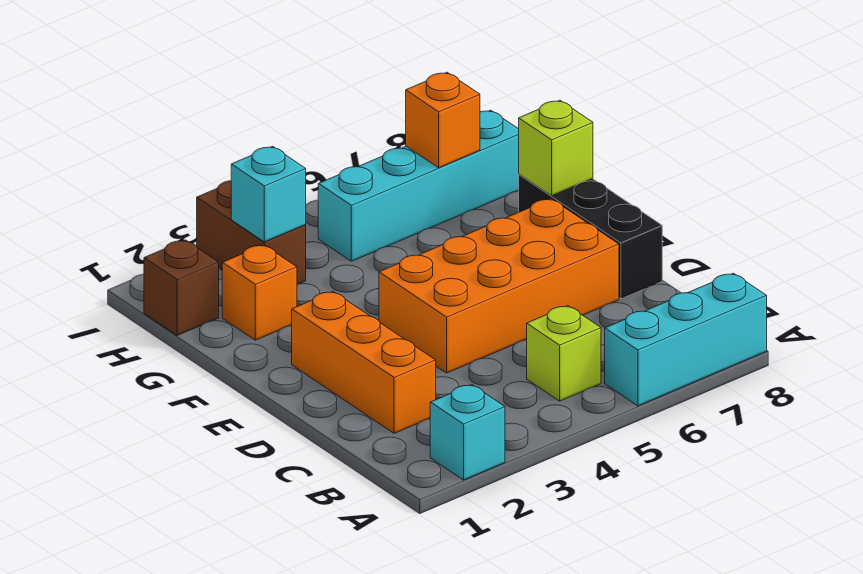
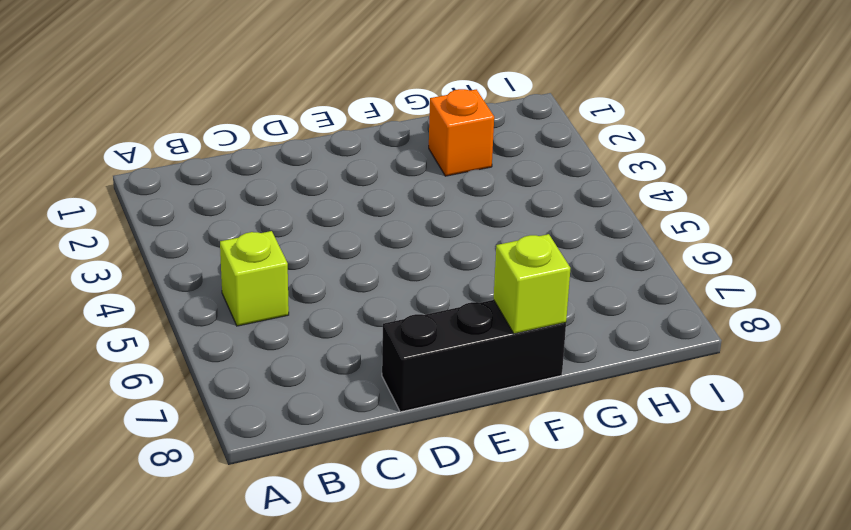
none -> cyan brick A2 level 1
none -> cyan brick A6:A8 level 1
none -> orange brick C2:E2 level 1

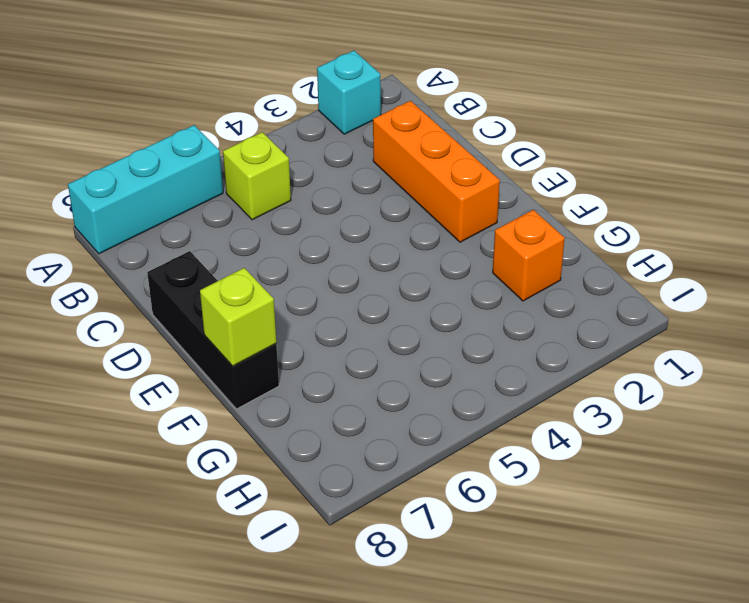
none -> orange brick D4:E7 level 1
none -> brown brick H1 level 1
none -> brown brick H3:I3 level 1

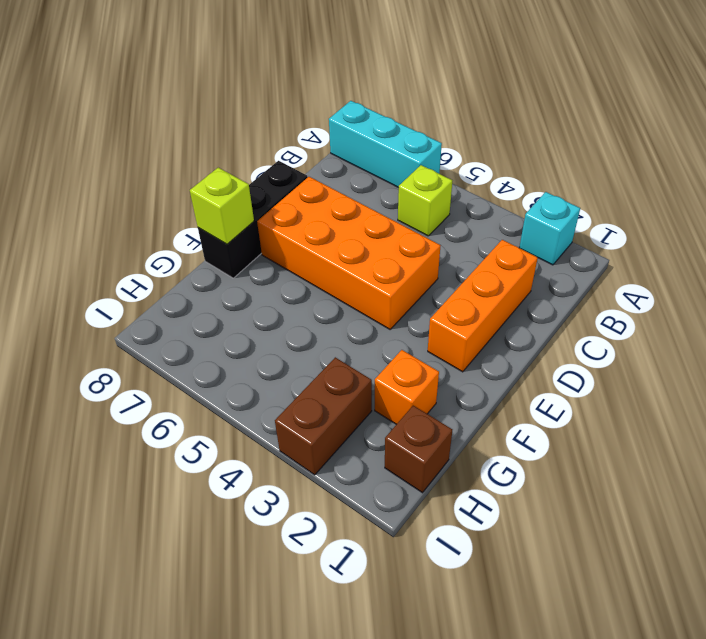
none -> cyan brick H5:H8 level 1
none -> cyan brick H3 level 2
none -> orange brick H7 level 2

